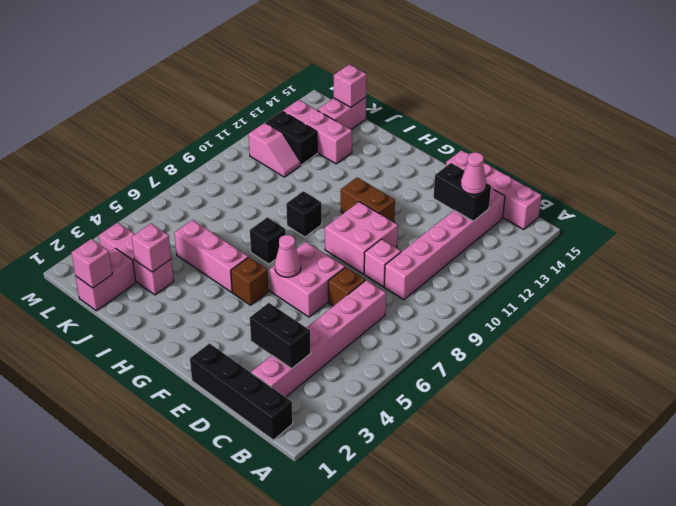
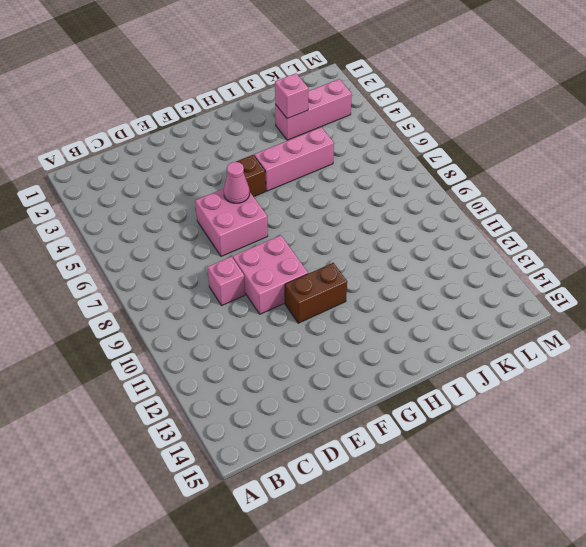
none -> black brick B1:E1 level 1
none -> pink brick B15:E15 level 1
none -> pink brick C2:C7 level 1

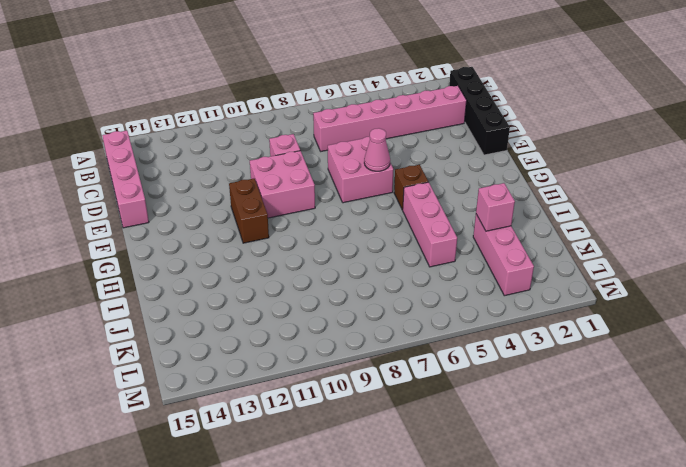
none -> pink brick C9:C14 level 1
none -> brown brick D7 level 1
none -> black brick H7 level 1

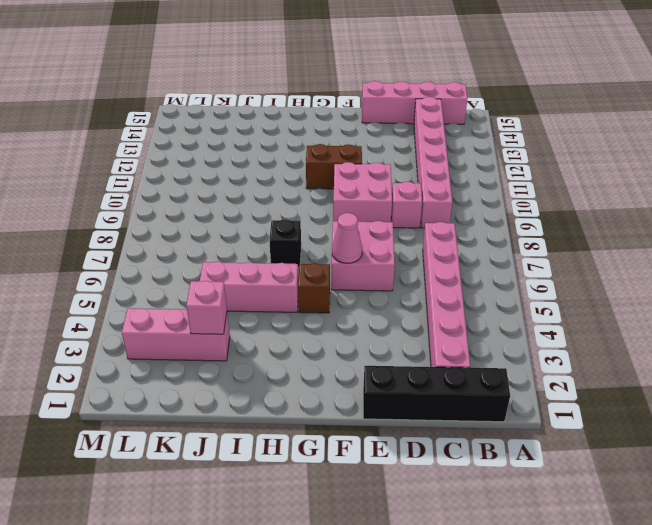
none -> brown brick D7 level 1
none -> black brick H9 level 1
none -> pink brick J13:L13 level 1

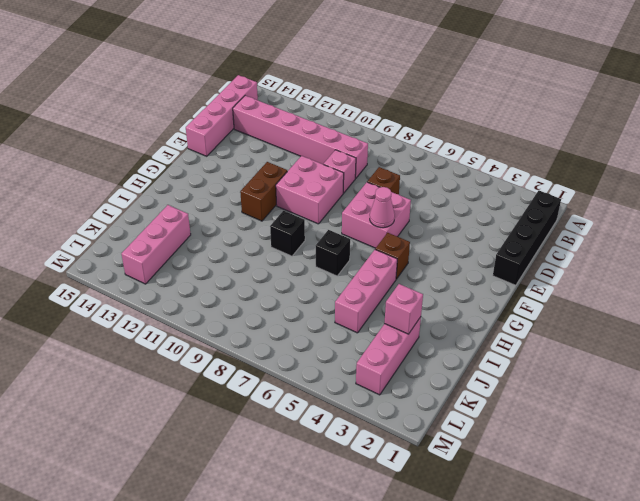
none -> pink brick C2:C7 level 1
none -> pink brick K1:K2 level 1
none -> pink slope K11:L11 level 1 top L

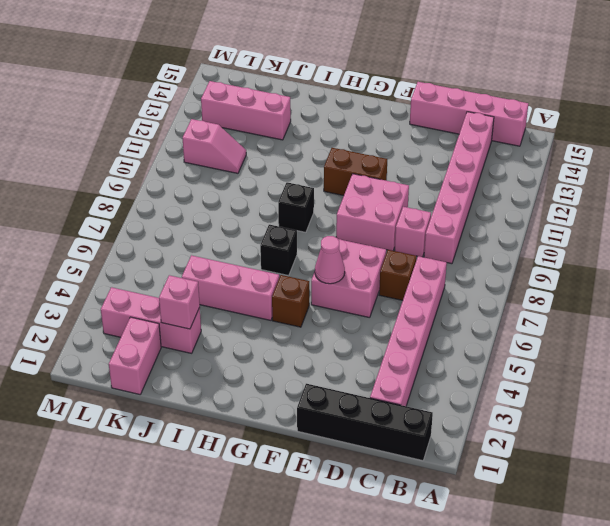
none -> black brick K12:L12 level 1
none -> pink brick K14:K15 level 1
none -> black brick C3:D3 level 2

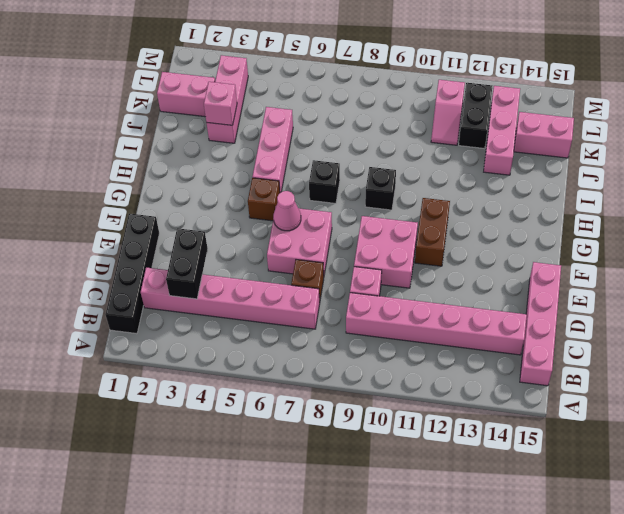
none -> black brick C13:D13 level 2
none -> pink brick K1 level 2
none -> pink brick K15 level 2

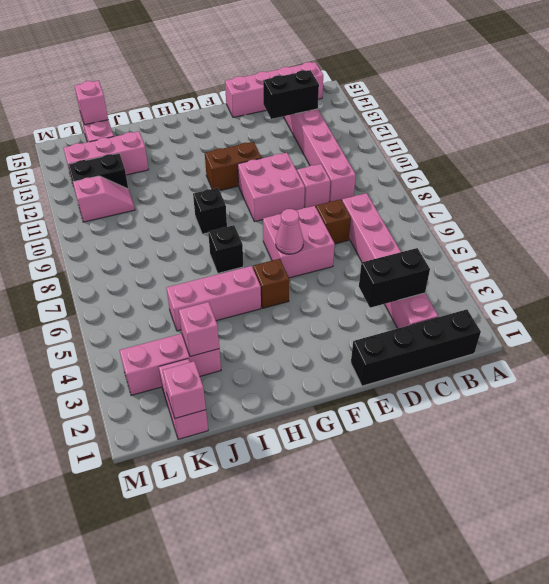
none -> pink cone C13 level 3

